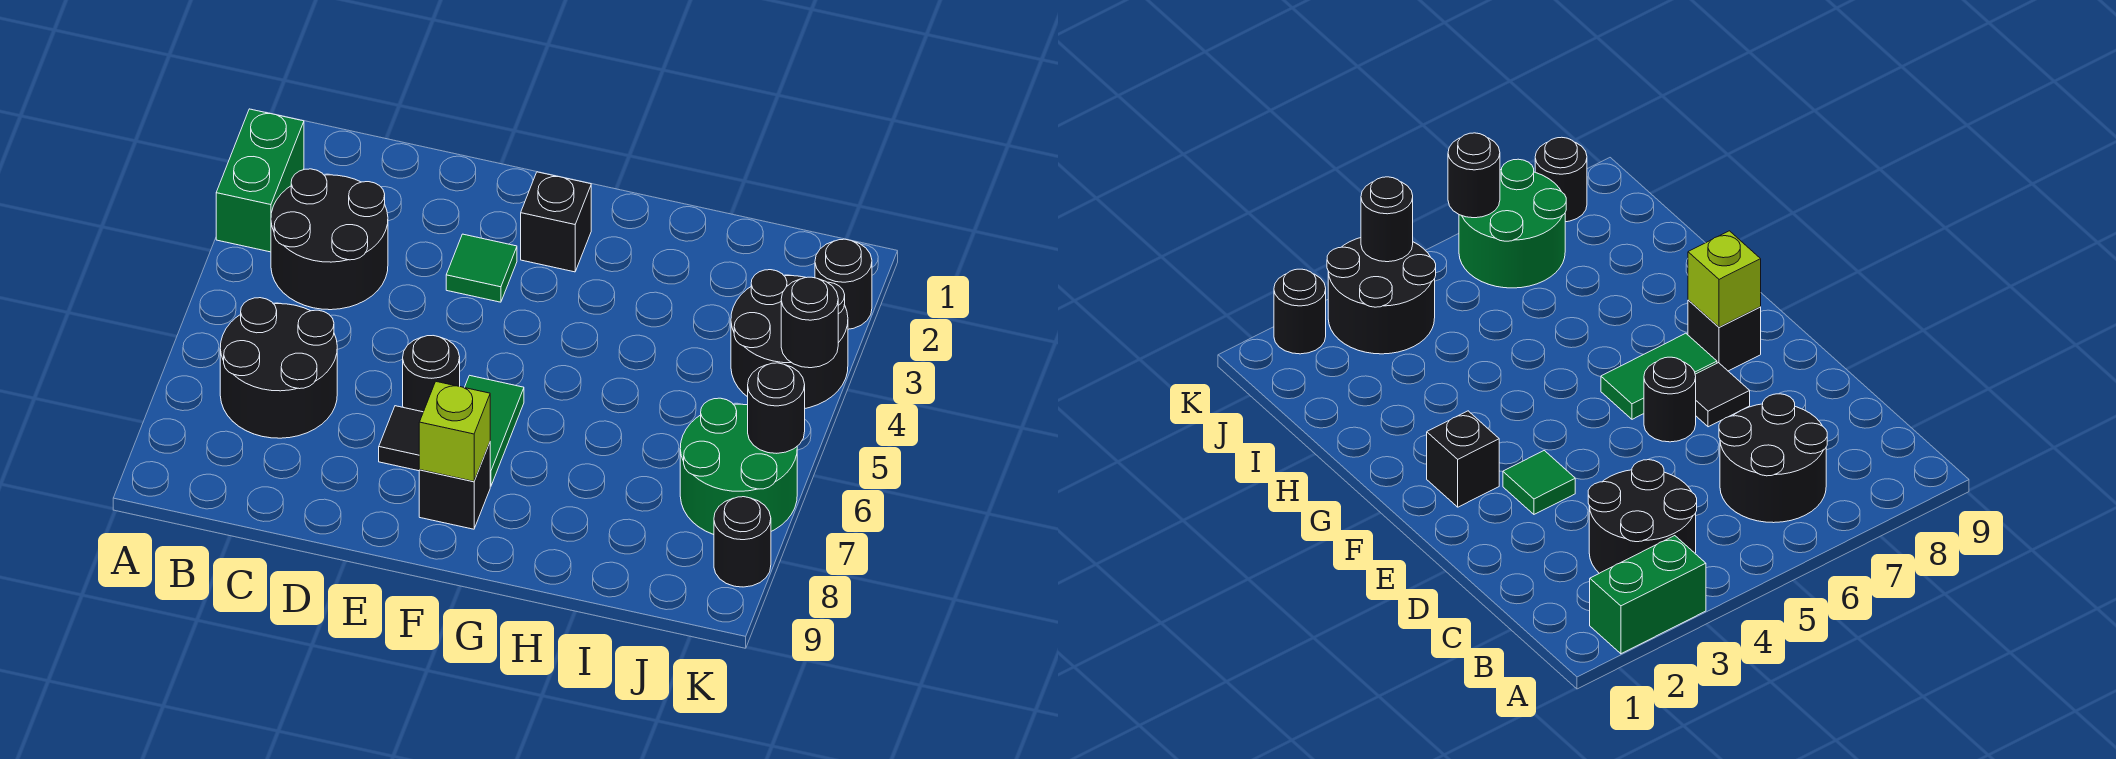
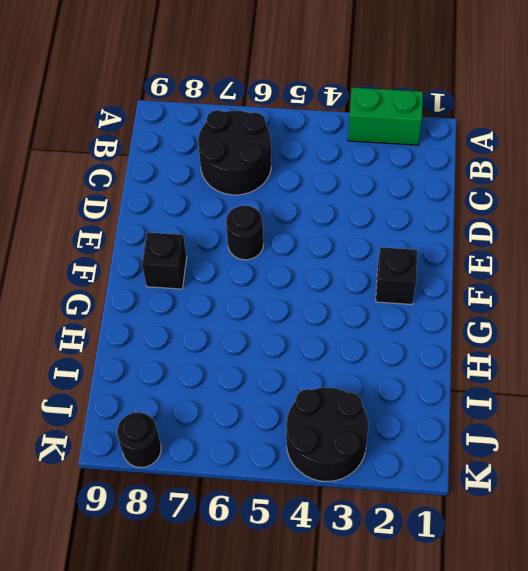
none -> black round brick B3:C4 level 1
none -> green tile E3 level 1
none -> black tile E7 level 1

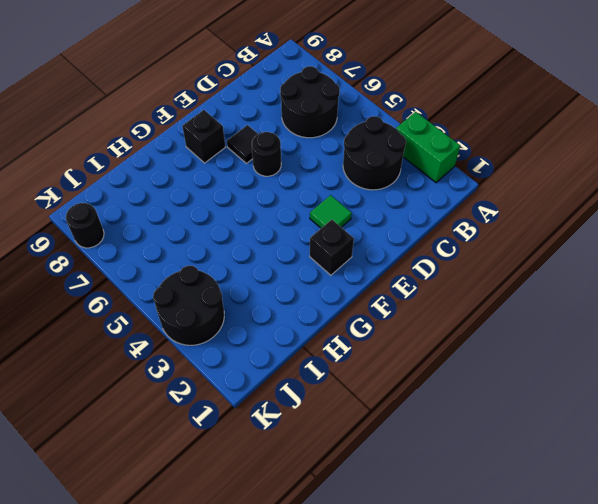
none -> green tile F6:F7 level 1
none -> green round brick J6:K7 level 1
none -> black round brick K2 level 1

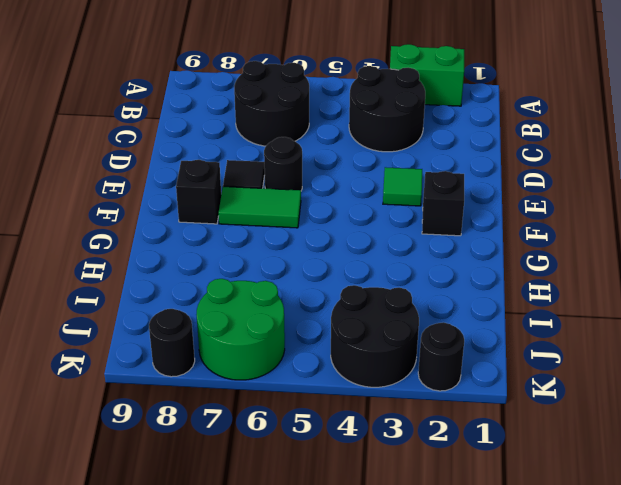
none -> lime brick F8 level 2
none -> black round brick K4 level 2
none -> black round brick K6 level 2

